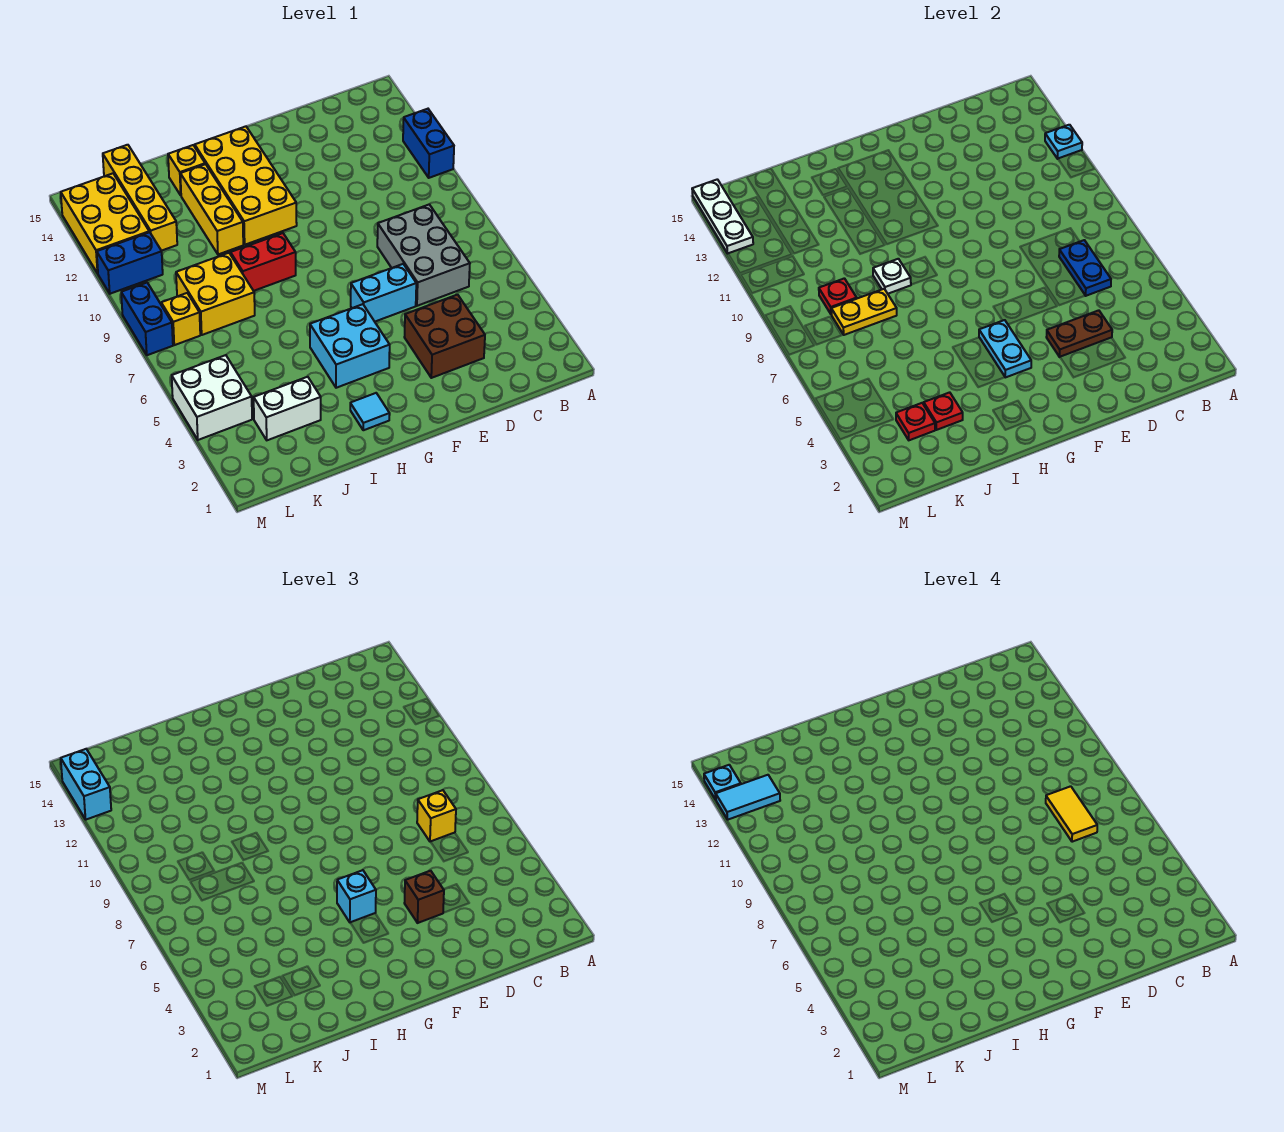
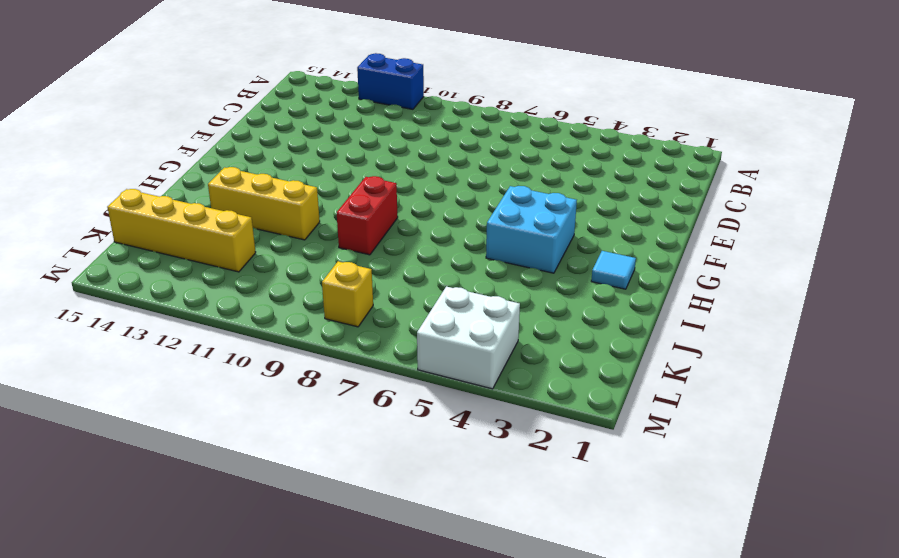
none -> grey brick C6:D8 level 1
none -> brown brick D3:E4 level 1
none -> cyan brick E6:F6 level 1
none -> yellow brick G11:H14 level 1

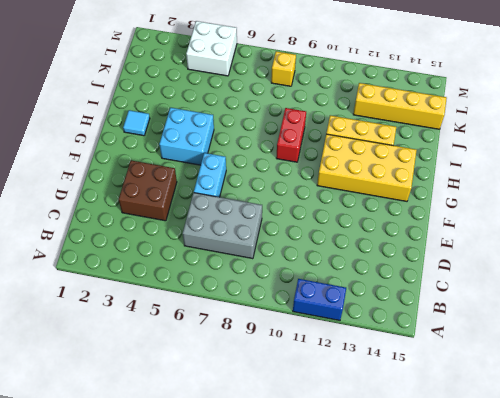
none -> yellow brick I14 level 1
none -> white brick J3:K3 level 1
none -> yellow brick J8:K9 level 1
none -> blue brick L11:M11 level 1

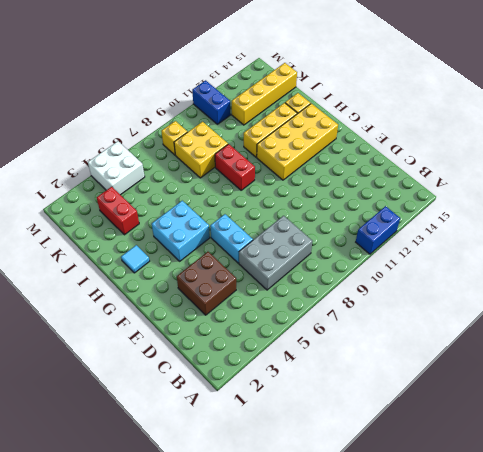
red brick J3:K3 level 1 -> white brick J3:K3 level 1
none -> yellow brick L12:M14 level 1
none -> blue brick M8:M9 level 1
none -> cyan plate A12 level 2
none -> blue plate C6:C7 level 2

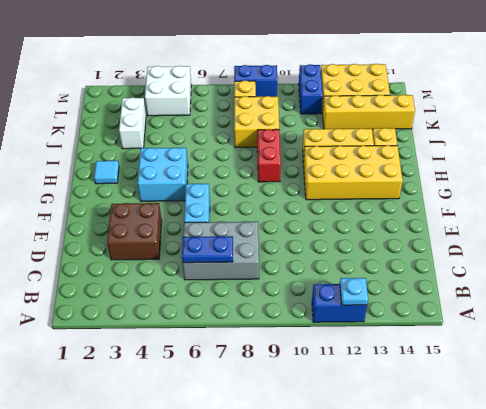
none -> brown plate D4:E4 level 2
none -> cyan plate G4:G5 level 2
none -> white plate I9 level 2
none -> red plate J3 level 2

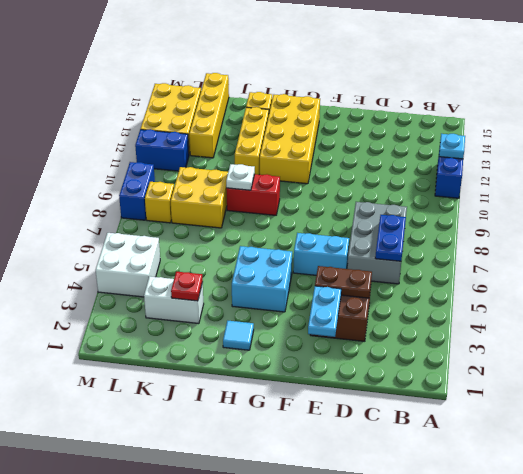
cyan plate E2:E3 level 2 -> cyan plate G4:G5 level 2
none -> yellow plate J8:K8 level 2
none -> red plate K3 level 2
none -> red plate K9 level 2
none -> white plate M13:M15 level 2

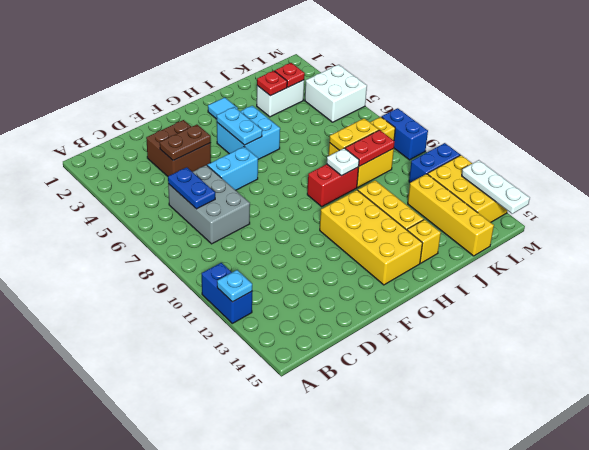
red plate J9:K9 level 2 -> red plate K9 level 2
none -> yellow brick C7 level 3
none -> brown brick E4 level 3
none -> cyan brick G5 level 3
none -> cyan brick M13:M14 level 3

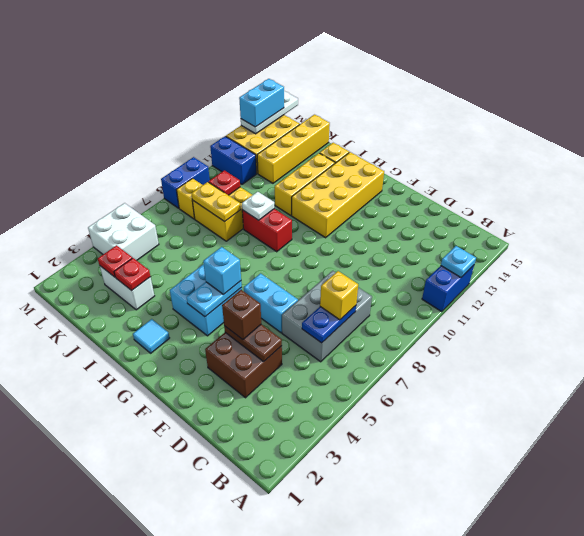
none -> yellow tile C7:C8 level 4
none -> cyan tile L13:M13 level 4
none -> cyan plate M14 level 4

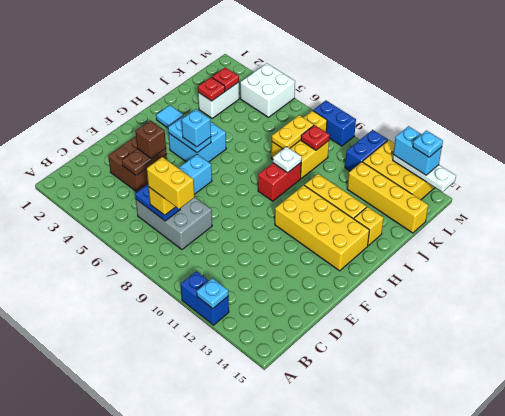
yellow brick C7:C8 level 4 -> yellow tile C7:C8 level 4
none -> cyan tile L13:M13 level 4

